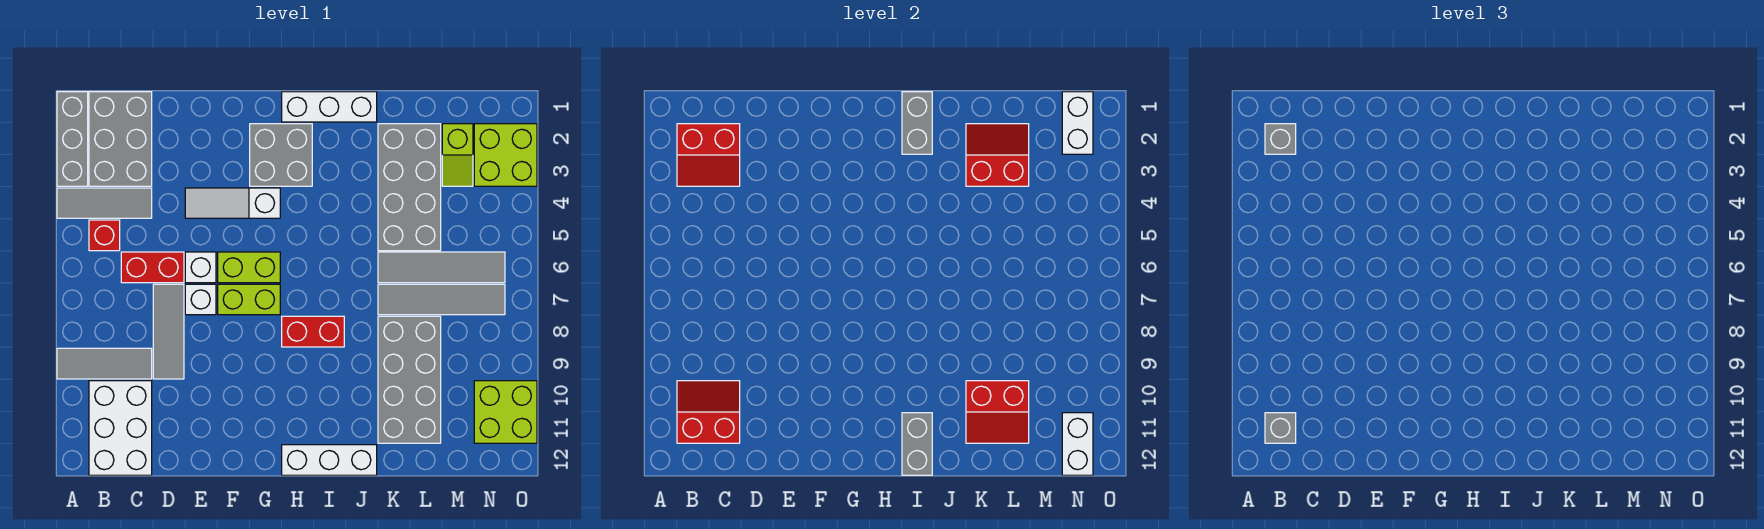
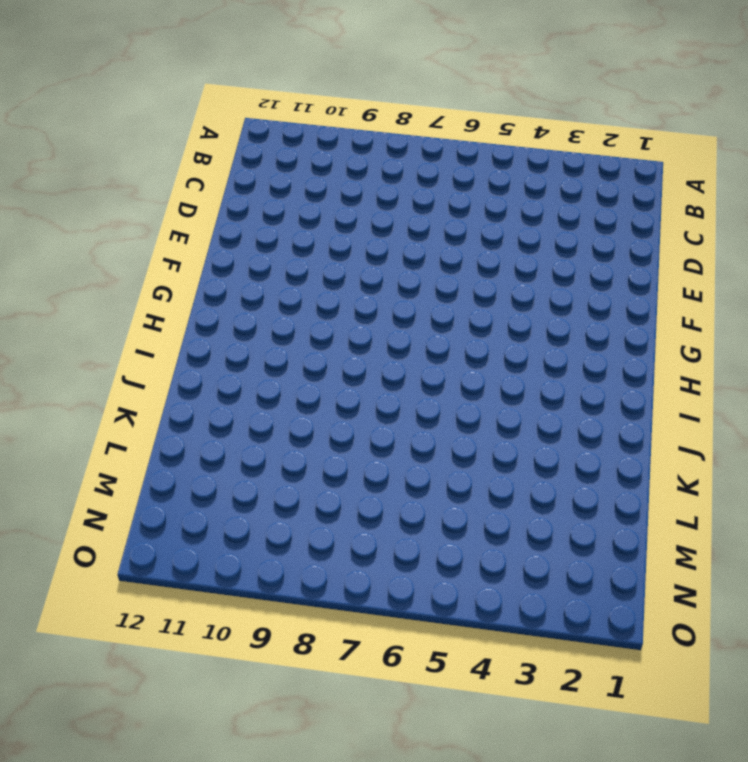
none -> grey brick A1:A3 level 1
none -> grey tile A4:C4 level 1
none -> grey tile A9:C9 level 1
none -> grey brick B1:C3 level 1

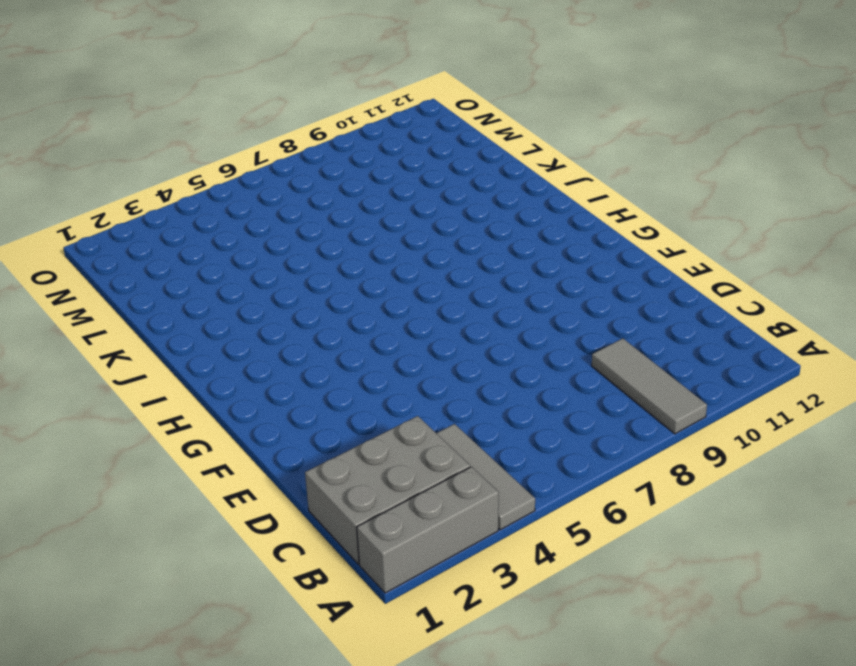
none -> red brick B5 level 1
none -> white brick B10:C12 level 1
none -> red brick C6:D6 level 1
none -> grey tile D7:D9 level 1

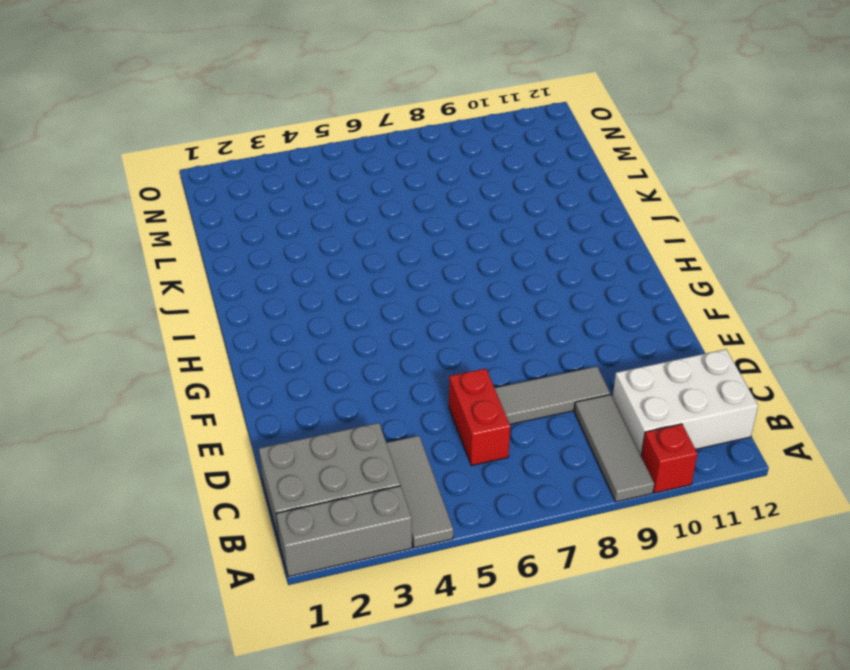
red brick A10 level 1 -> red brick B5 level 1
none -> white slope E4:G4 level 1 top G
none -> white brick E6 level 1
none -> white brick E7 level 1
none -> lime brick F6:G6 level 1

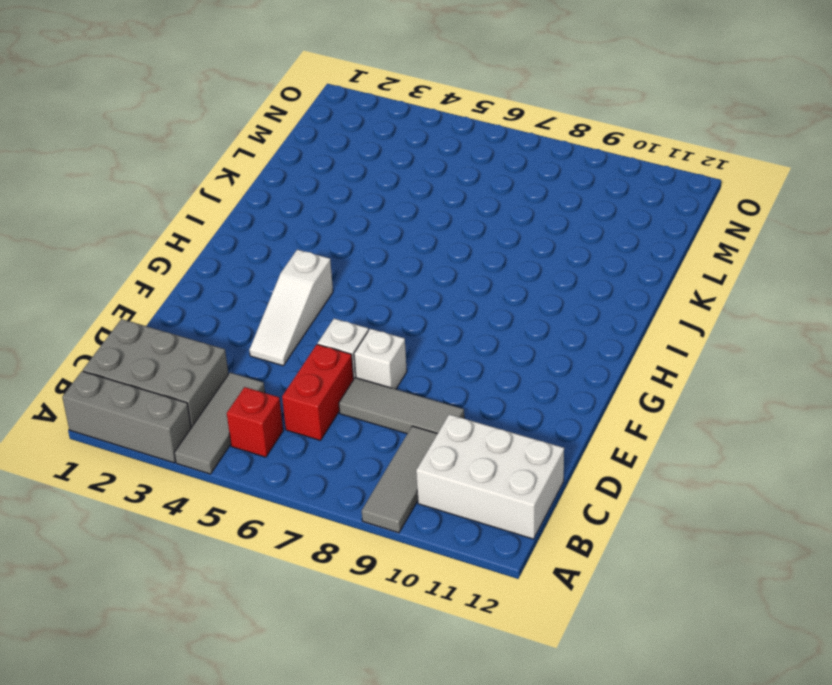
none -> lime brick F6:G6 level 1
none -> lime brick F7:G7 level 1
none -> grey brick G2:H3 level 1
none -> white brick H1:J1 level 1

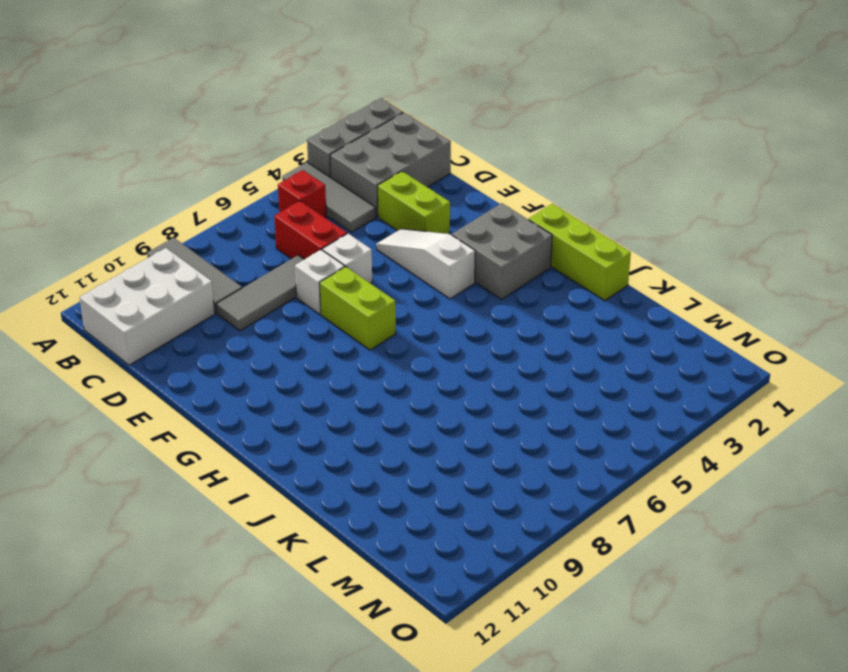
lime brick D3:E3 level 1 -> lime brick F6:G6 level 1
lime brick H1:J1 level 1 -> white brick H1:J1 level 1
none -> red brick H8:I8 level 1
none -> white brick H12:J12 level 1
none -> grey brick K2:L5 level 1
none -> grey tile K6:N6 level 1

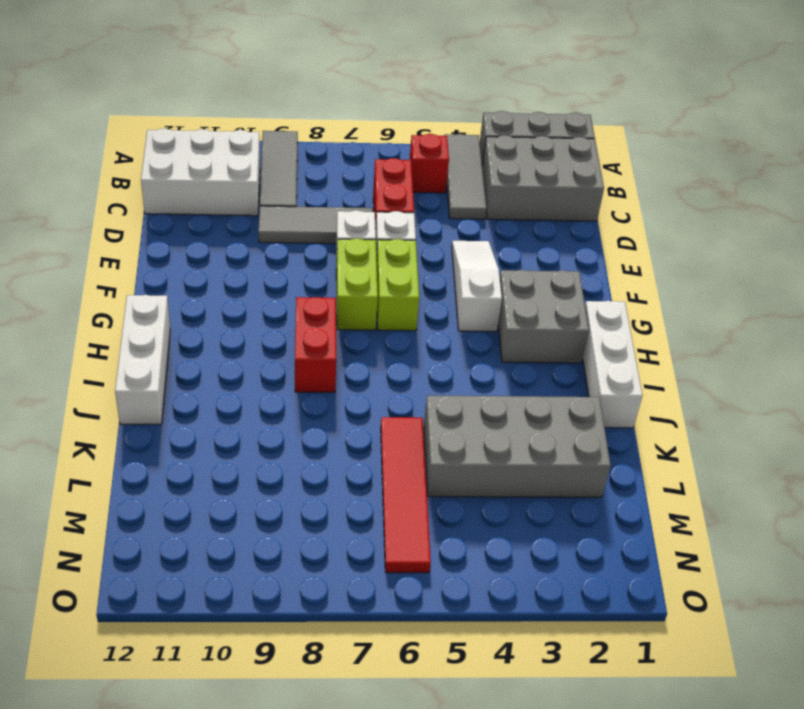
red tile K6:N6 level 1 -> grey tile K6:N6 level 1
none -> grey tile K7:N7 level 1
none -> grey brick K8:L11 level 1
none -> lime slope M2:M3 level 1 top 2
none -> lime brick N2:O3 level 1

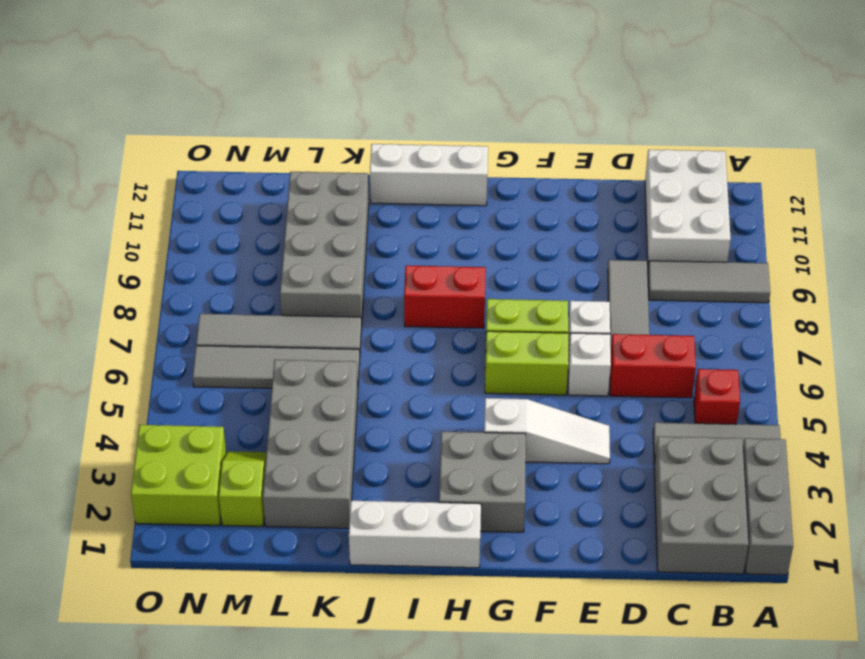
none -> lime brick N10:O11 level 1
none -> red slope B2:C3 level 2 top 2
none -> red slope B10:C11 level 2 top 11
none -> grey brick I1:I2 level 2

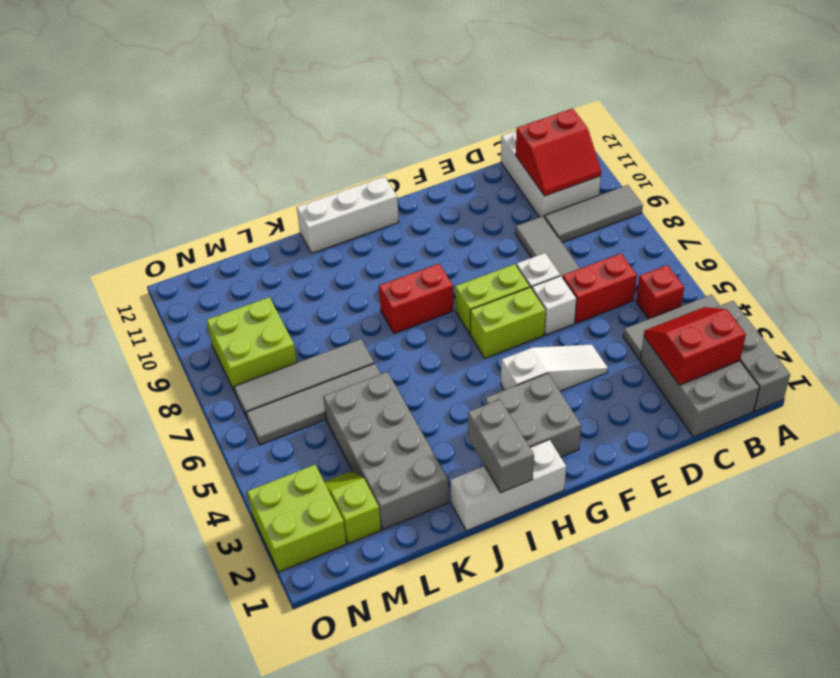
lime brick M8:N9 level 1 -> lime brick N10:O11 level 1
none -> grey brick K8:L11 level 1
none -> grey brick I11:I12 level 2
none -> red slope K2:L3 level 2 top 3
none -> red slope K10:L11 level 2 top 10

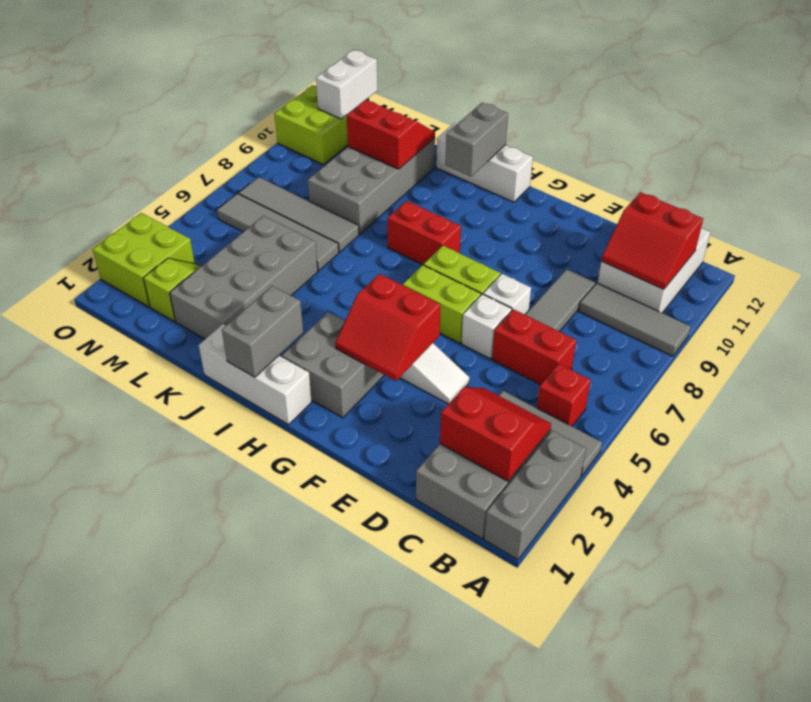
red slope F3:G4 level 2 top 4 -> red slope K2:L3 level 2 top 3
none -> white brick N1:N2 level 2
none -> grey brick B2 level 3
none -> grey brick B11 level 3

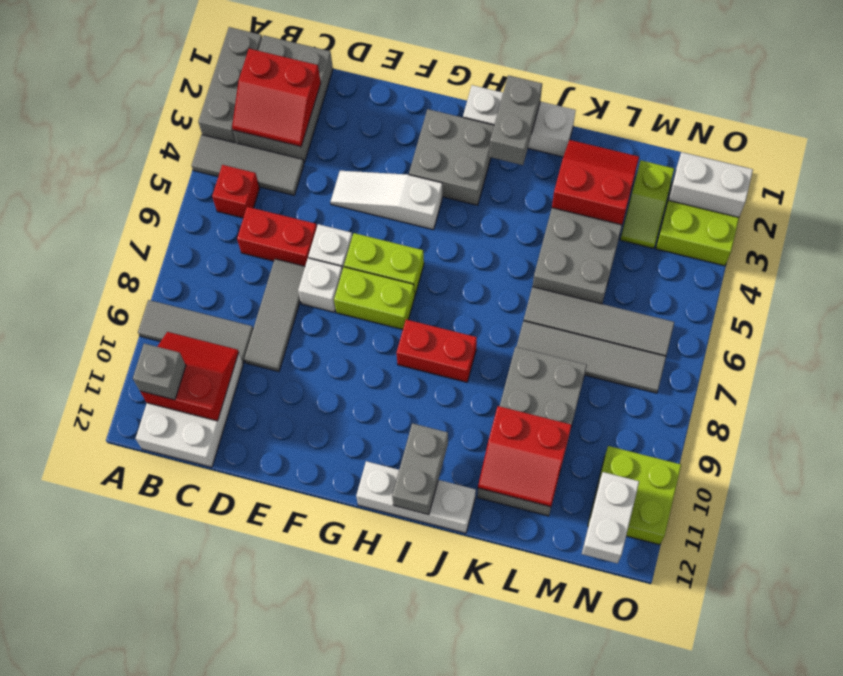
white brick N2:O2 level 2 -> white brick N1:N2 level 2
none -> grey brick B2 level 3

